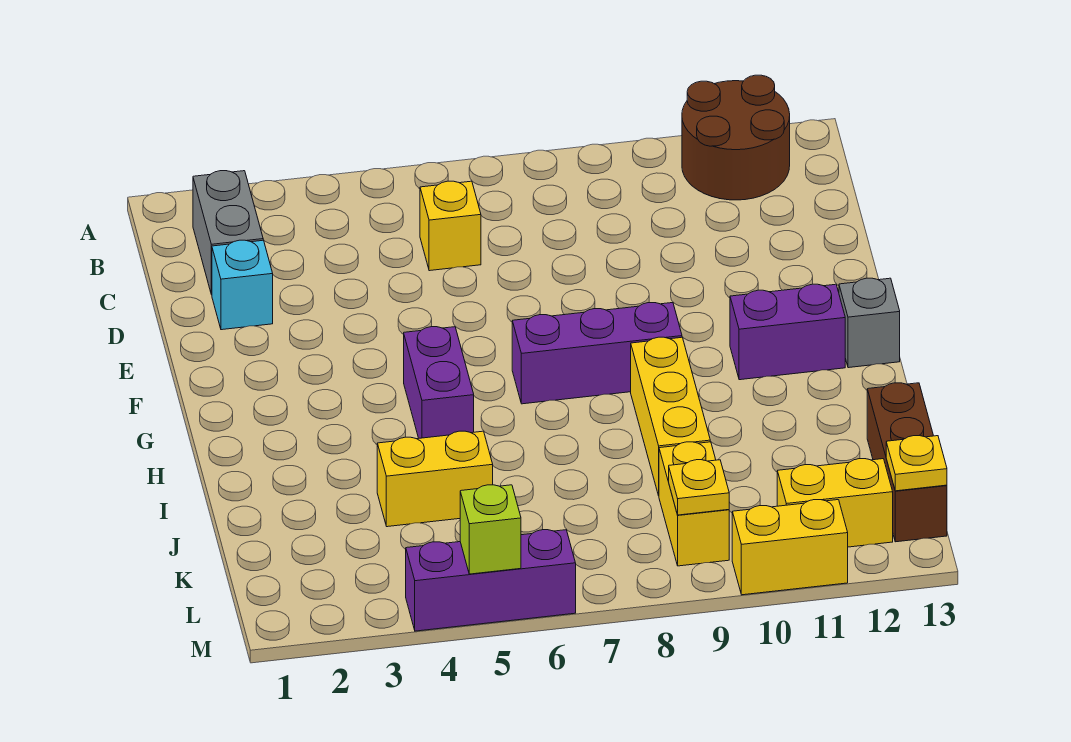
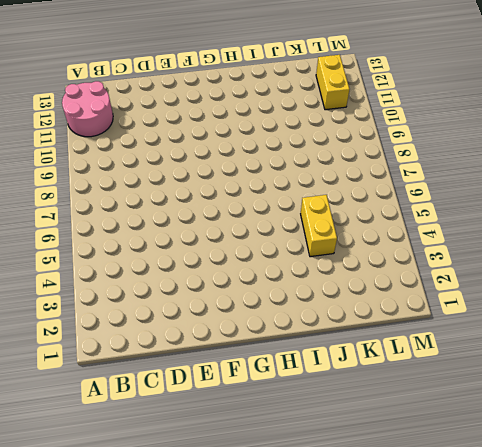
pink round brick A11:B12 level 1 -> brown round brick A11:B12 level 1
none -> grey brick B2:C2 level 1
none -> yellow brick C6 level 1
none -> cyan brick D2 level 1

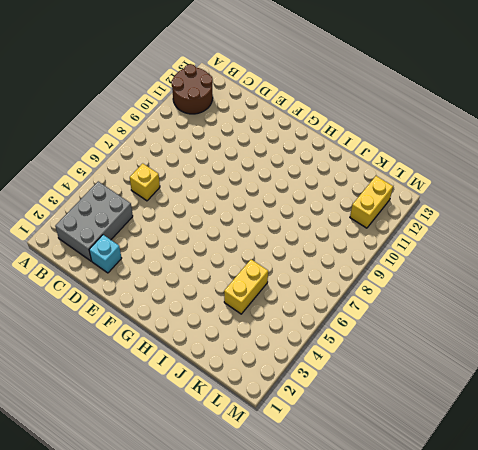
grey brick B2:C4 level 1 -> grey brick B2:C2 level 1
none -> purple brick G5:H5 level 1
none -> purple brick G7:G9 level 1
none -> purple brick G11:G12 level 1

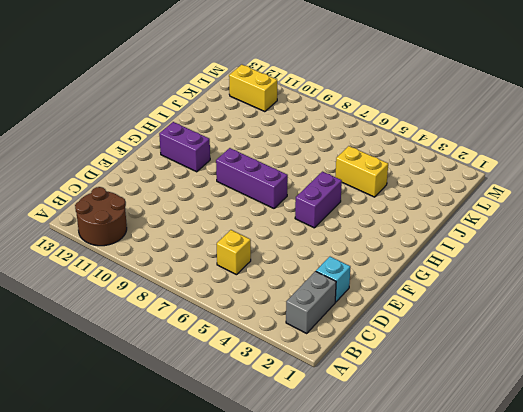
none -> grey brick G13 level 1
none -> yellow brick H9:J9 level 1
none -> brown brick J13:L13 level 1

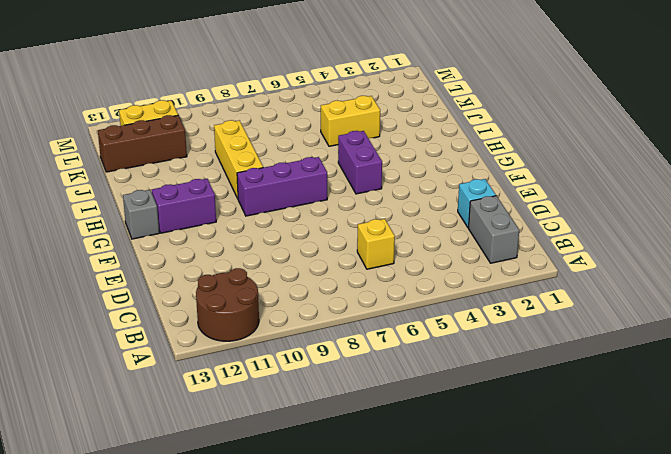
brown brick K11:K13 level 1 -> brown brick J13:L13 level 1
none -> yellow brick K9:L9 level 1
none -> purple brick M4:M6 level 1
none -> yellow brick M10:M11 level 1

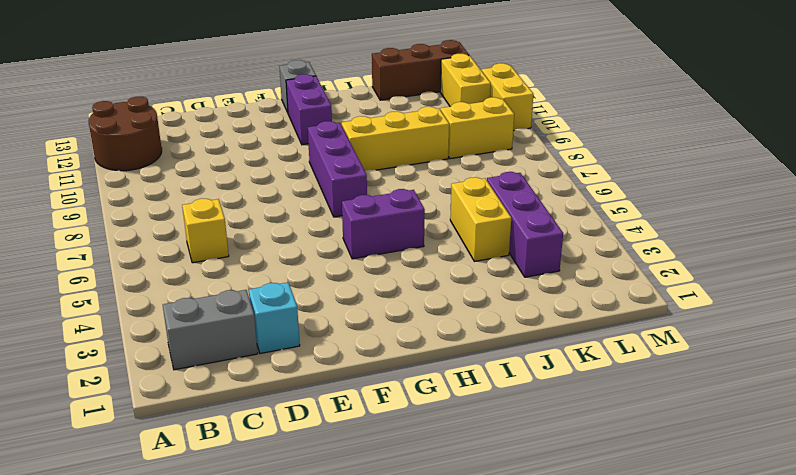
purple brick K3:K5 level 1 -> purple brick M4:M6 level 1
none -> yellow plate L9 level 2
none -> yellow plate L13 level 2
none -> lime brick M5 level 2

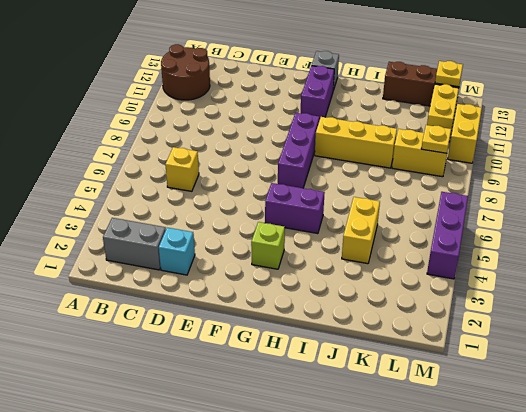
lime brick G3 level 1 -> lime brick M5 level 2

